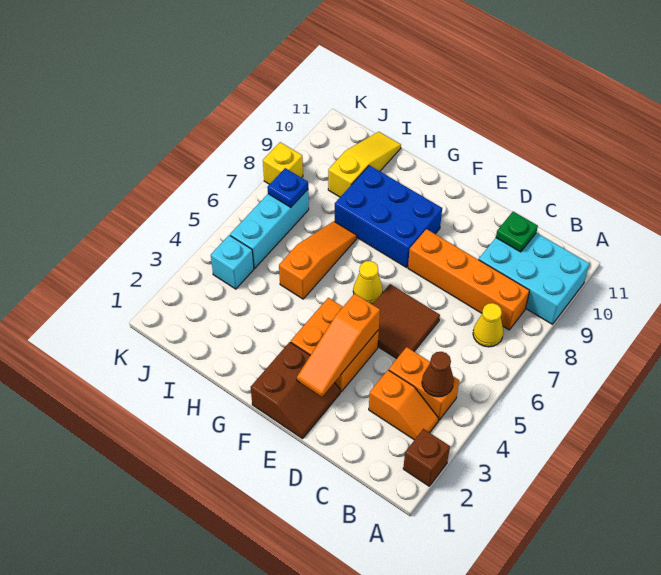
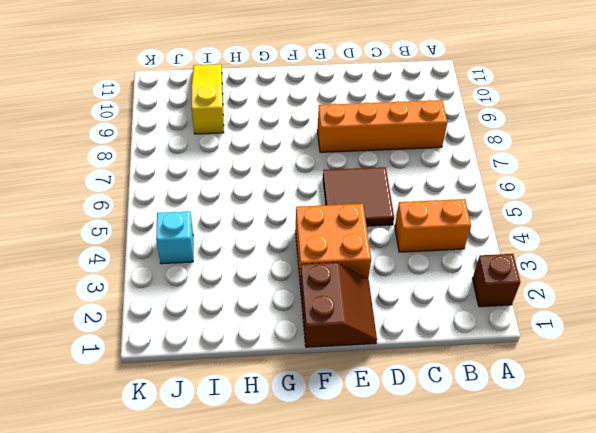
none -> cyan brick A9:C10 level 1
none -> orange slope B3:C3 level 1 top C
none -> yellow cone B7 level 1

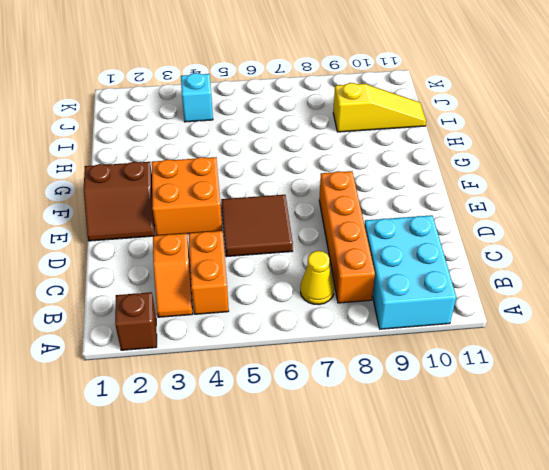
none -> yellow cone F6 level 1
none -> blue brick F8:H9 level 1
none -> orange slope H5:H7 level 1 top 5

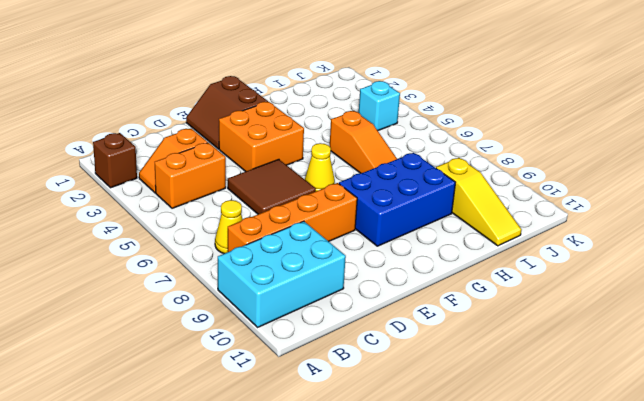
none -> cyan brick J5:J7 level 1
none -> yellow brick K8 level 1
none -> brown cone B4 level 2

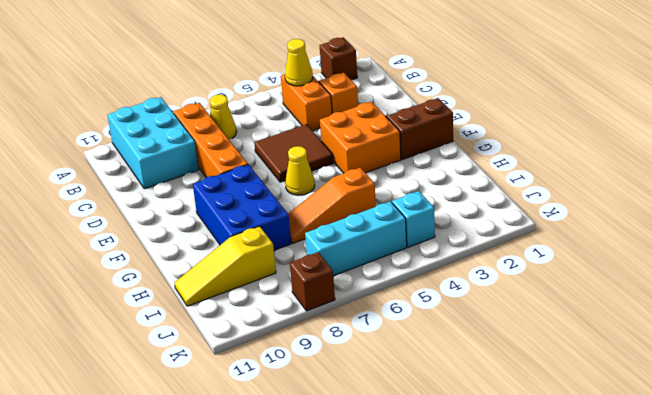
yellow cone B4 level 2 -> brown cone B4 level 2
brown brick K8 level 1 -> yellow brick K8 level 1
none -> green plate C10 level 2
none -> orange slope E2:E4 level 2 top 4
none -> blue plate J7 level 2

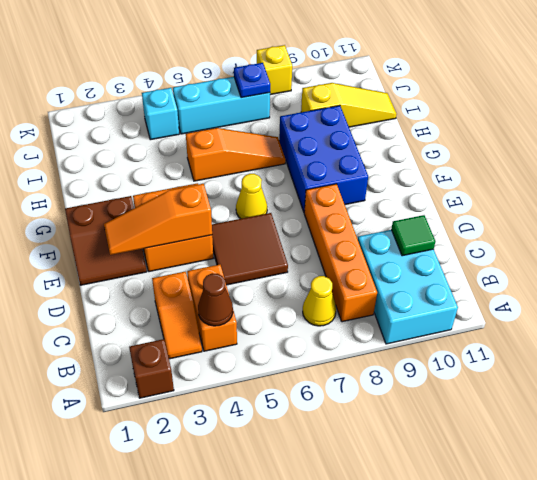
green tile C10 level 2 -> green plate C10 level 2

